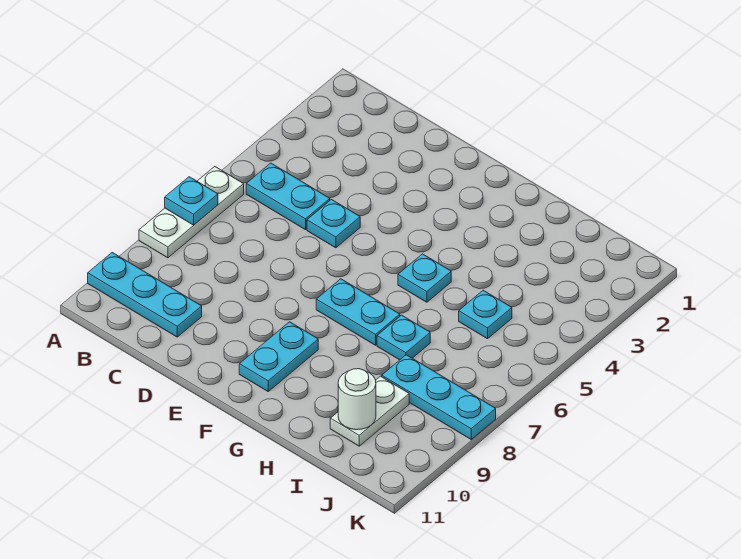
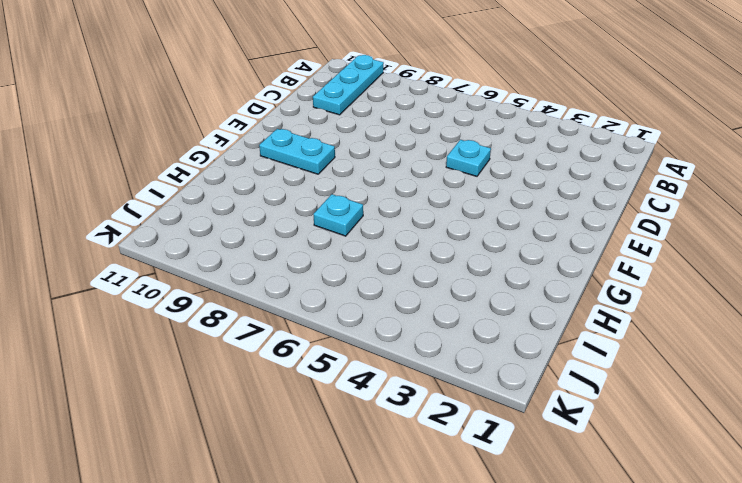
none -> white plate A6:A8 level 1
none -> cyan plate B5:C5 level 1
none -> cyan plate F7:G7 level 1

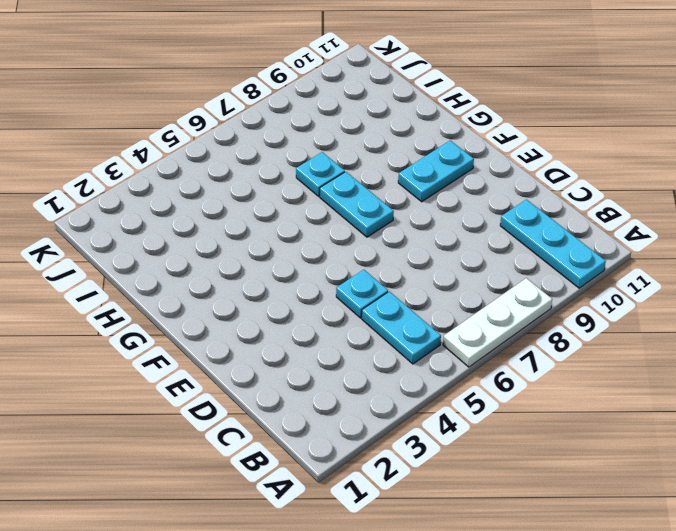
none -> cyan plate G5 level 1
none -> cyan plate I5 level 1
none -> cyan plate I8:K8 level 1

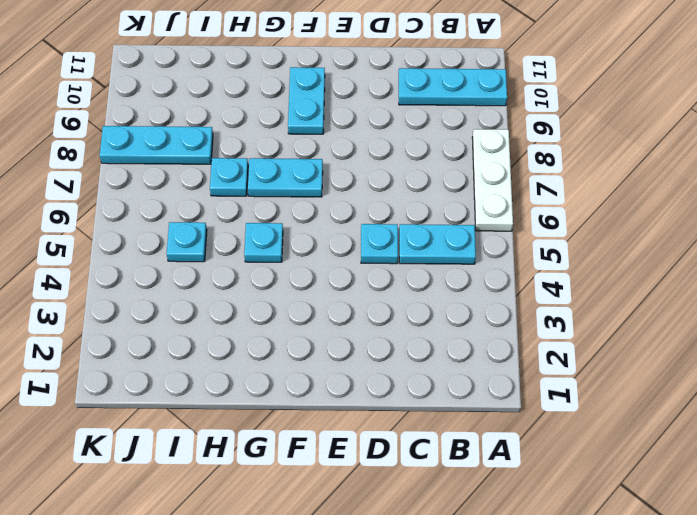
none -> white plate I9:I10 level 1
none -> cyan plate A7 level 2
none -> white round brick I10 level 2

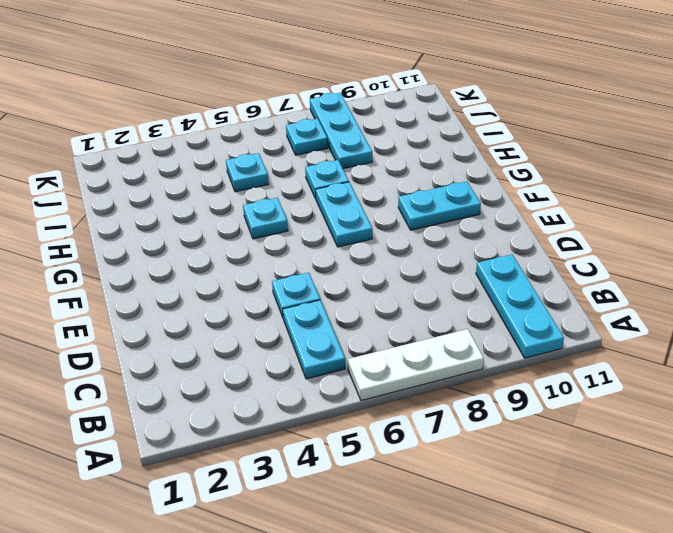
cyan plate J7 level 1 -> cyan plate A7 level 2
none -> white plate I9:I10 level 1
none -> white round brick I10 level 2

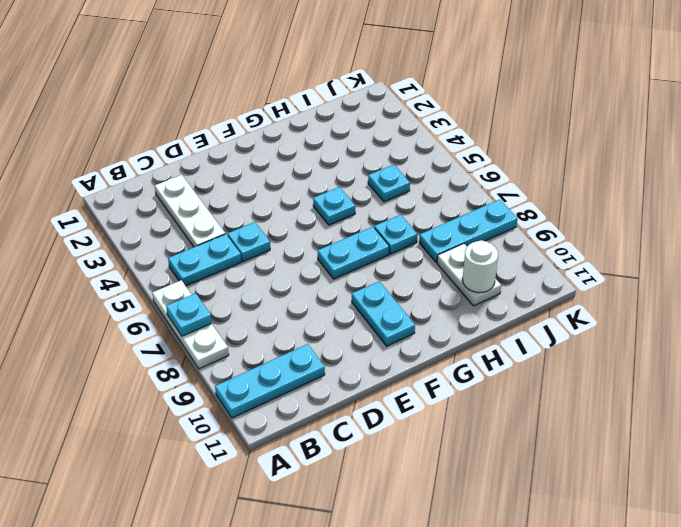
white plate C2:C4 level 1 -> none

